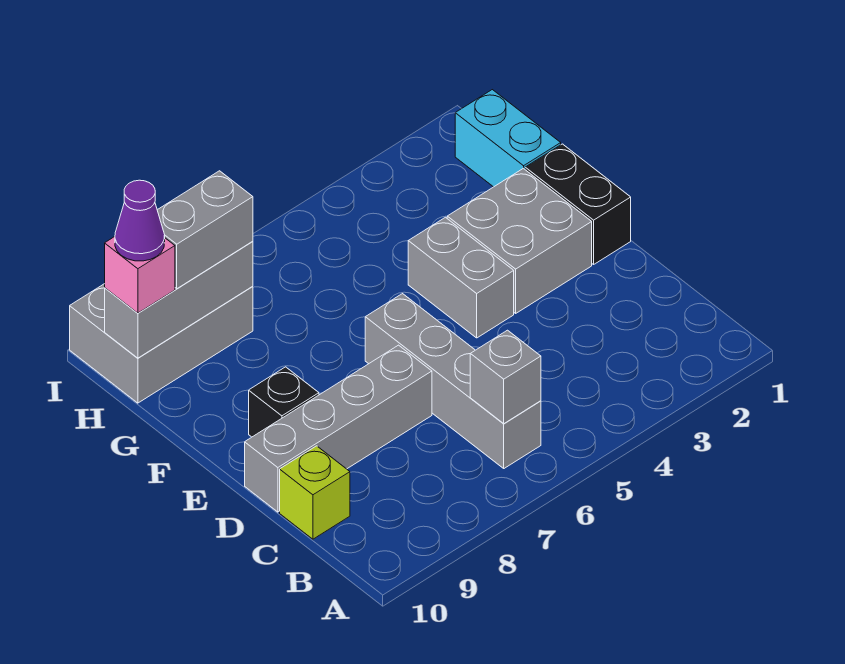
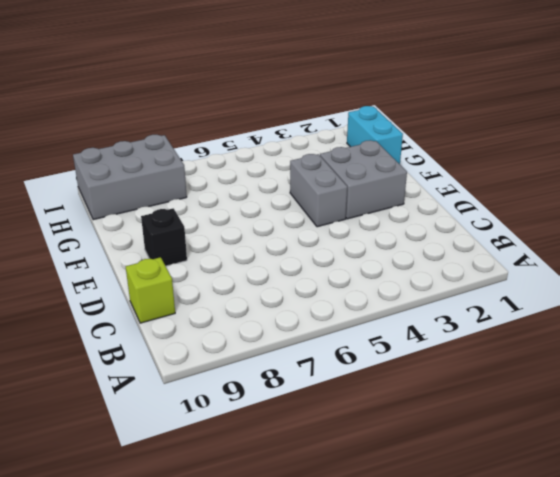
none -> grey brick B6:E6 level 1
none -> grey brick D7:D10 level 1
none -> black brick E1:F1 level 1

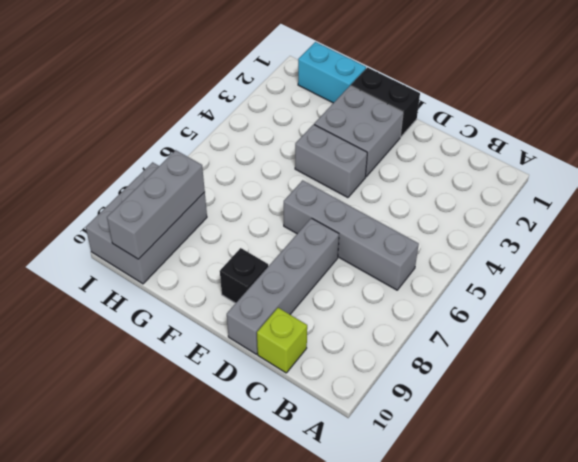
none -> grey brick B6 level 2
none -> grey brick H8:H9 level 3
none -> pink brick H10 level 3

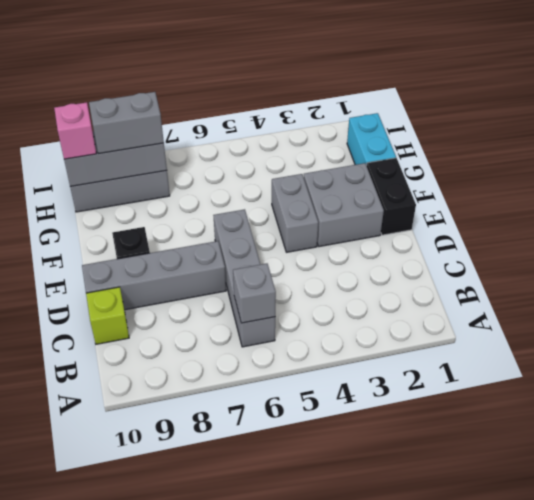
none -> purple cone H10 level 4

